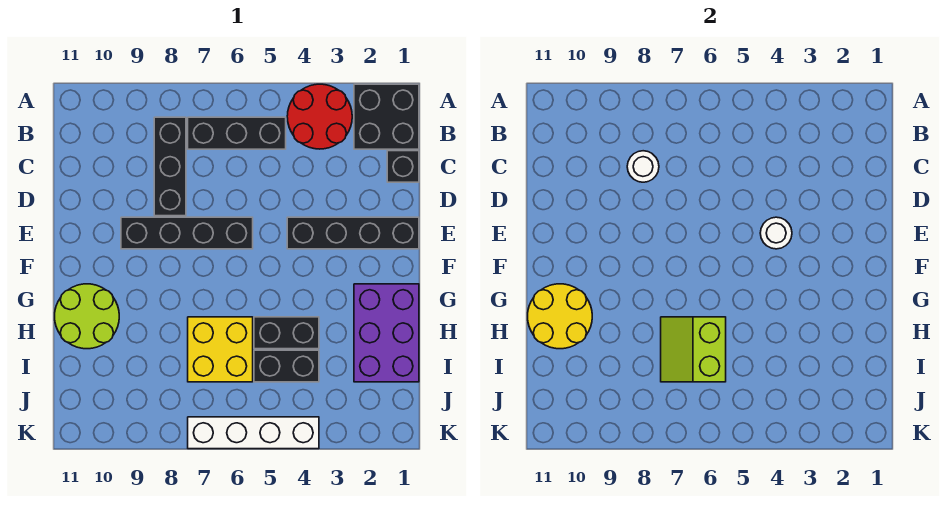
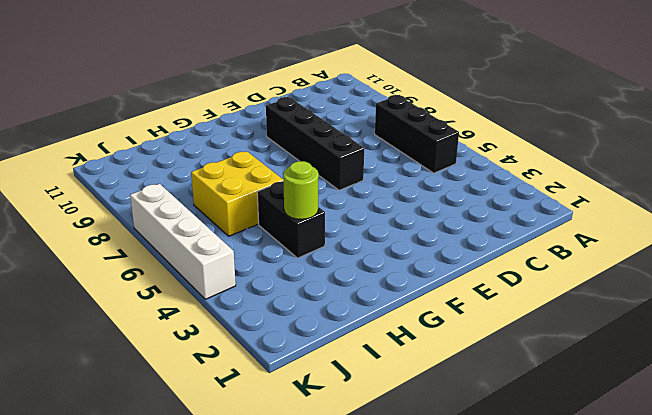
lime round brick H4 level 2 -> none
none -> black brick A1:B2 level 1
none -> red round brick A3:B4 level 1
none -> black brick B8:D8 level 1

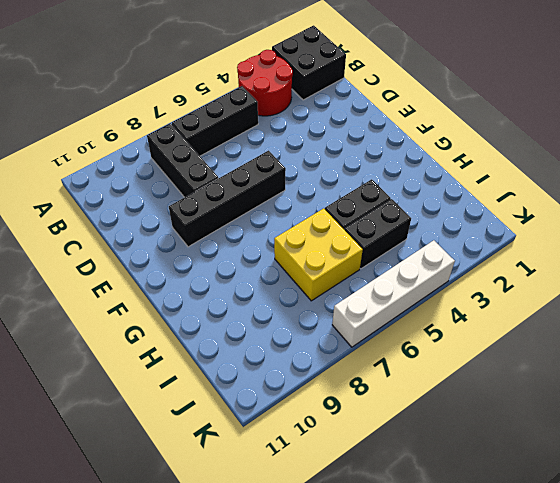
none -> black brick C1 level 1
none -> black brick E1:E4 level 1
none -> purple brick G1:I2 level 1

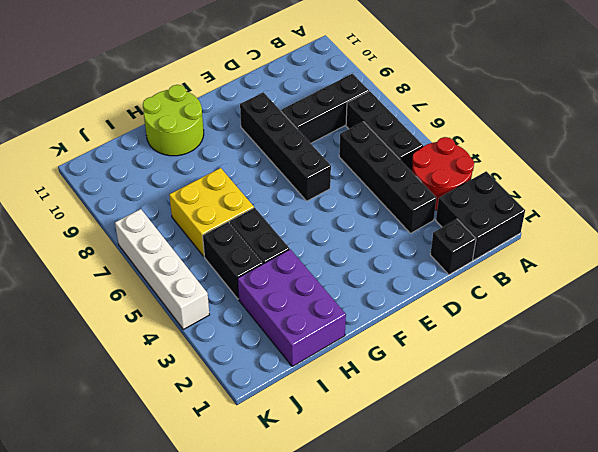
black brick C3:C6 level 1 -> black brick E1:E4 level 1
purple brick H1:I3 level 1 -> purple brick G1:I2 level 1
none -> white round brick C8 level 2
none -> white round brick E4 level 2
none -> yellow round brick G10:H11 level 2

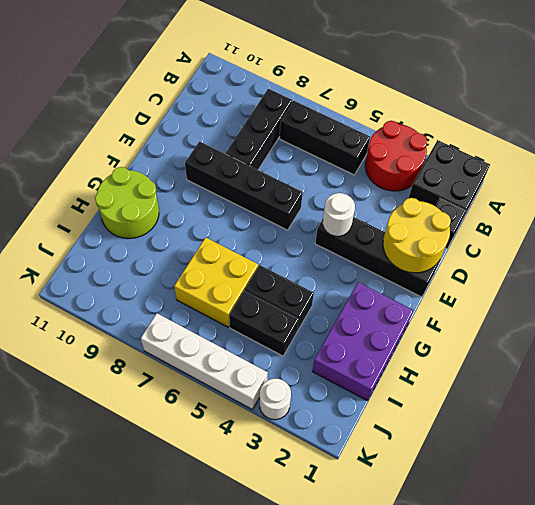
yellow round brick D1:E2 level 2 -> yellow round brick G10:H11 level 2
white round brick K3 level 1 -> white round brick C8 level 2
none -> lime slope H6:I7 level 2 top 6

